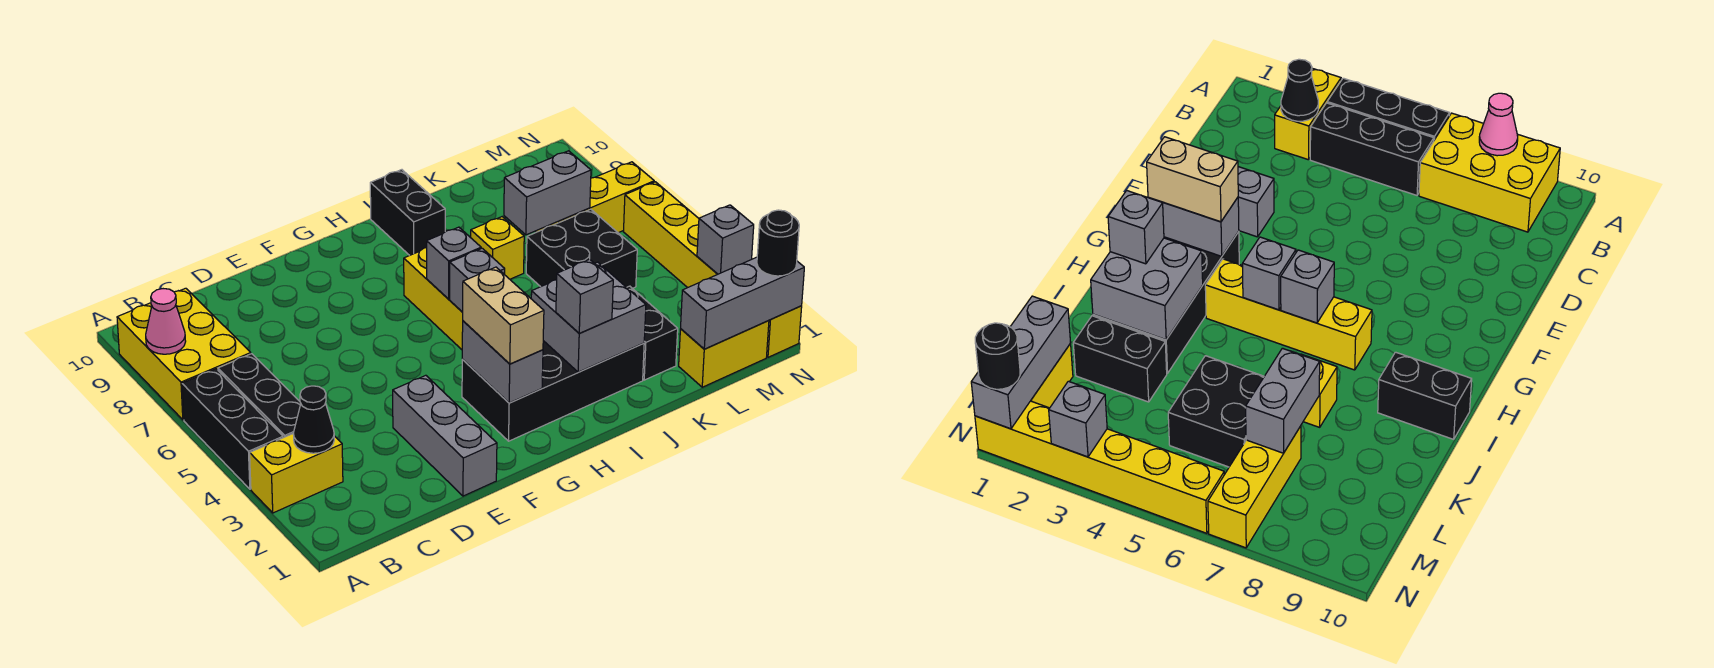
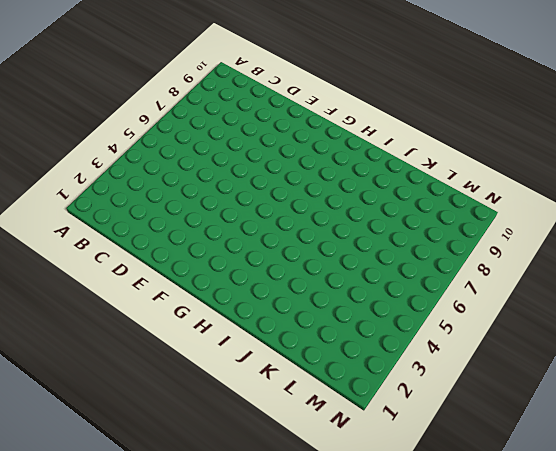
none -> yellow brick A3:B3 level 1
none -> black brick A4:A6 level 1
none -> yellow brick A7:B9 level 1

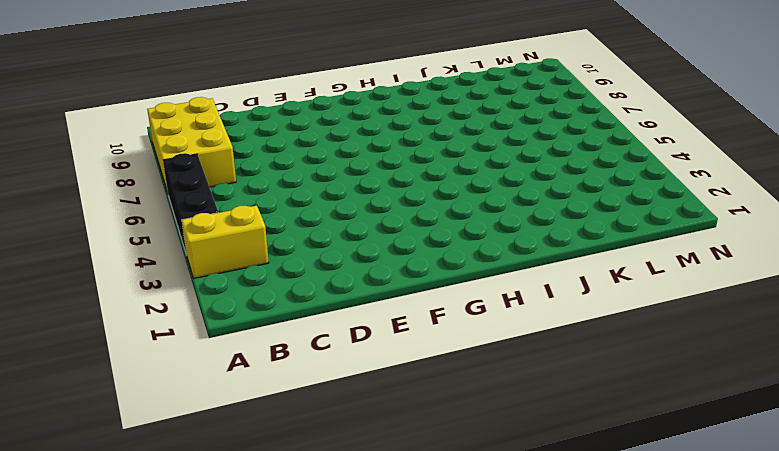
none -> black brick B4:B6 level 1
none -> grey brick E1:E3 level 1
none -> black brick G2:J3 level 1

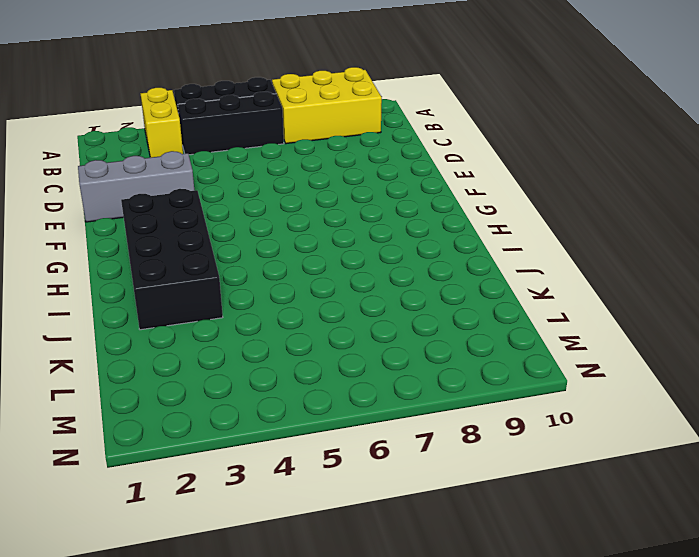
none -> yellow brick H4:H7 level 1
none -> black brick I9:I10 level 1
none -> yellow brick J7 level 1

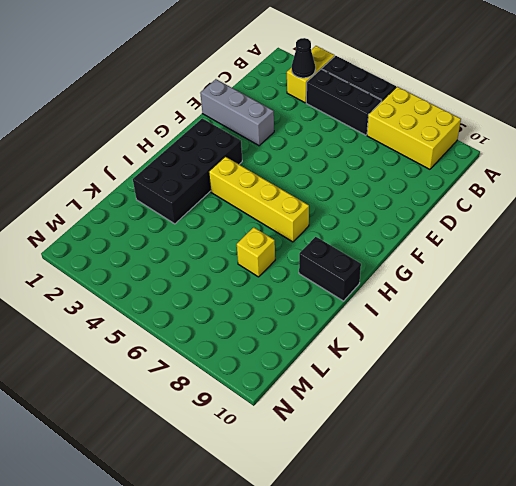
none -> black brick K2:K3 level 1
none -> black brick K5:L6 level 1
none -> yellow brick L1:M1 level 1

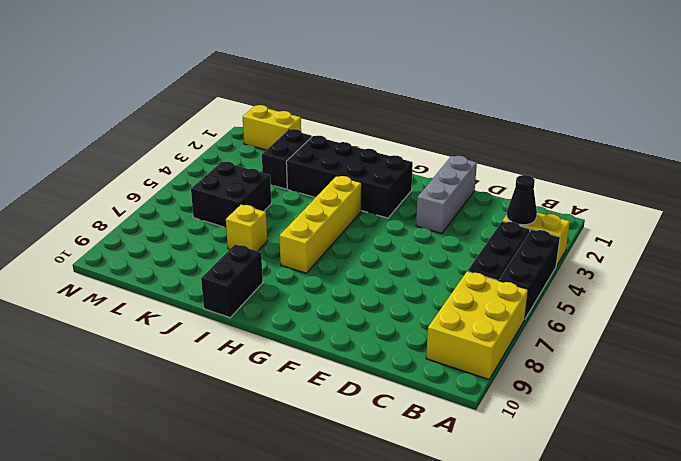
none -> yellow brick L7:N7 level 1
none -> yellow brick N1:N6 level 1
none -> pink cone A8 level 2

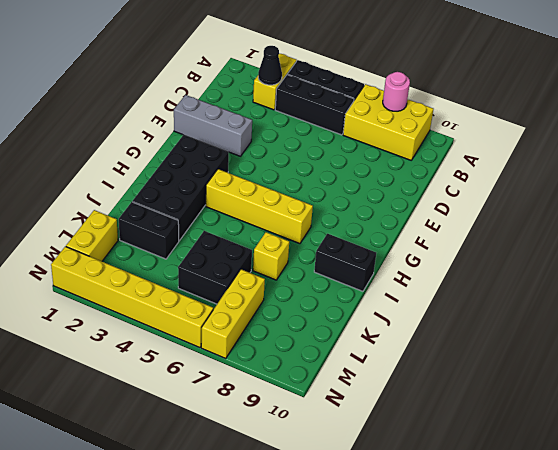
pink round brick A8 level 2 -> pink cone A8 level 2
none -> grey brick G2:G3 level 2
none -> grey brick H5 level 2
none -> grey brick H6 level 2

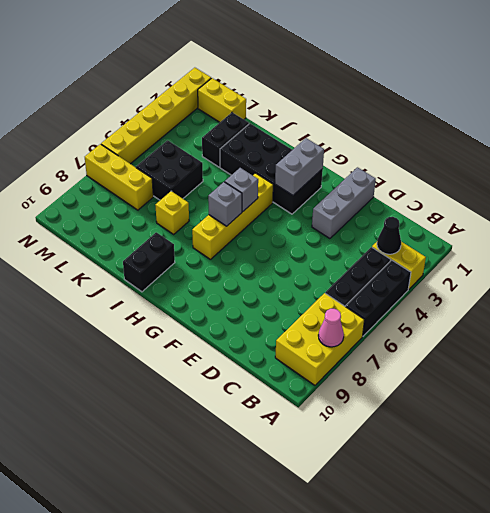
none -> grey brick I2:J3 level 2
none -> grey brick K7:L7 level 2
none -> grey brick L1:N1 level 2

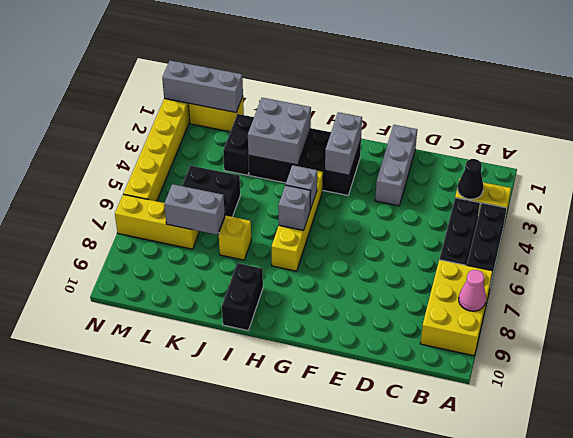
none -> grey brick N3 level 2
none -> tan brick G2:G3 level 3
none -> grey brick I2 level 3

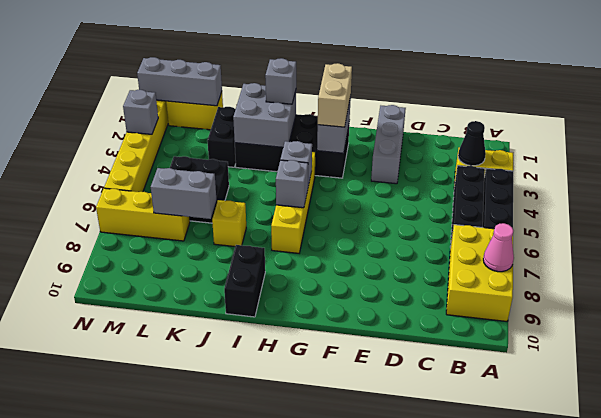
none -> black round brick N1 level 3

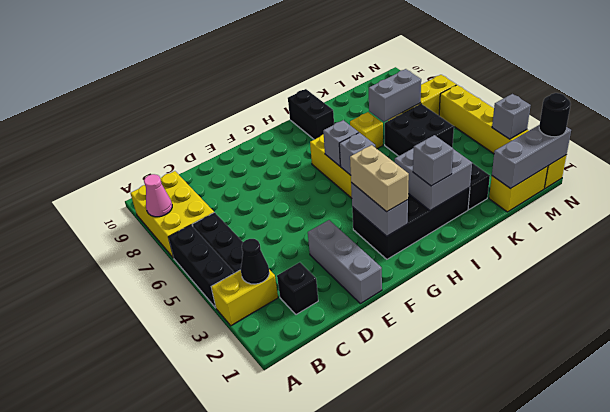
black brick C2 level 1 -> none

